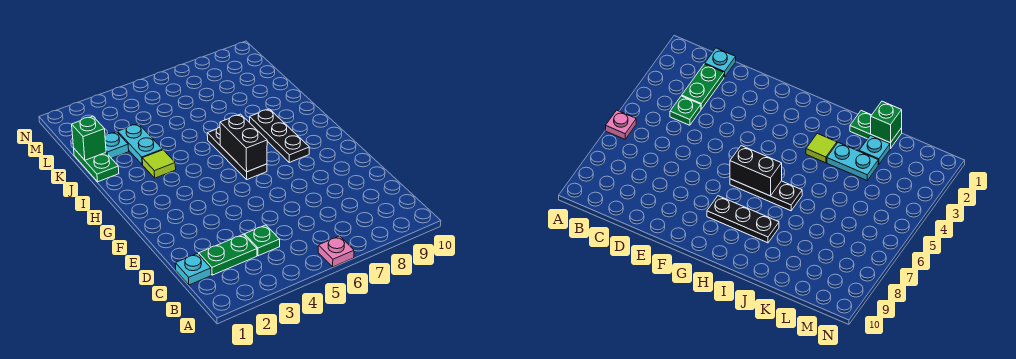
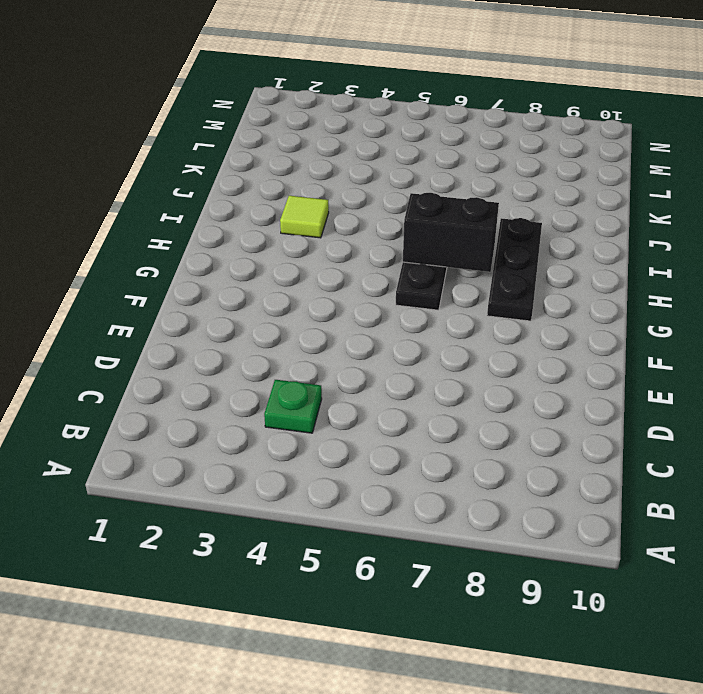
black brick H6:H7 level 2 -> black brick G6:H6 level 2
none -> pink plate A6 level 1
none -> cyan plate C1 level 1
none -> green plate C2:C3 level 1

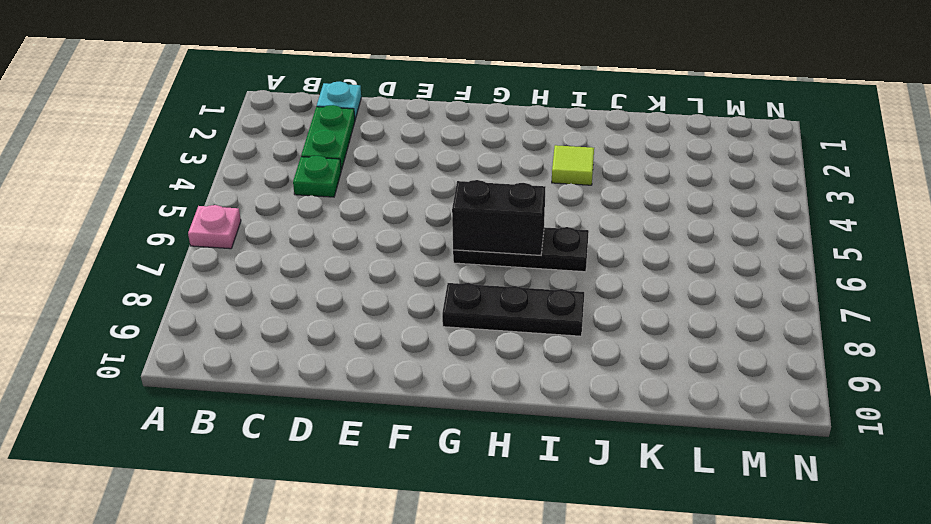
none -> green plate J1:K1 level 1
none -> cyan plate J3:K3 level 1
none -> cyan plate K2 level 1

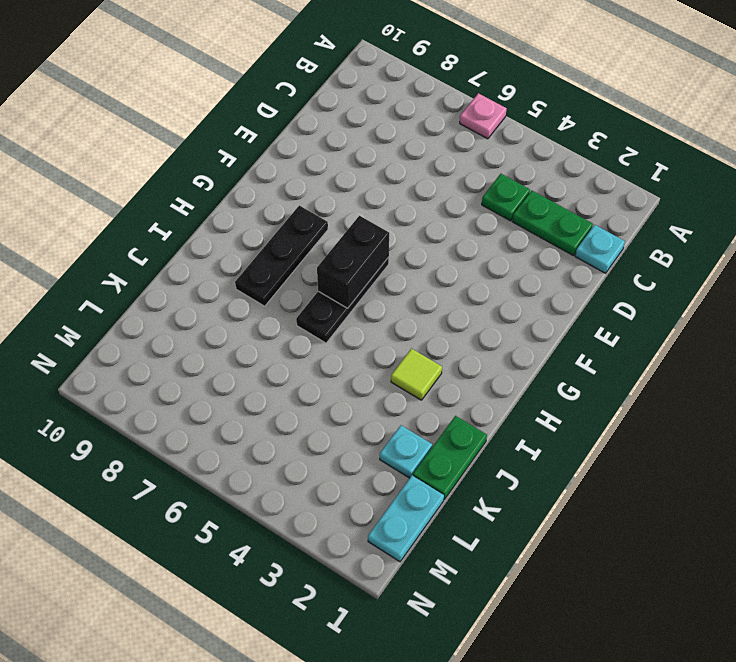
cyan plate L1:M1 level 1 -> cyan plate J3:K3 level 1
none -> green brick K1 level 2

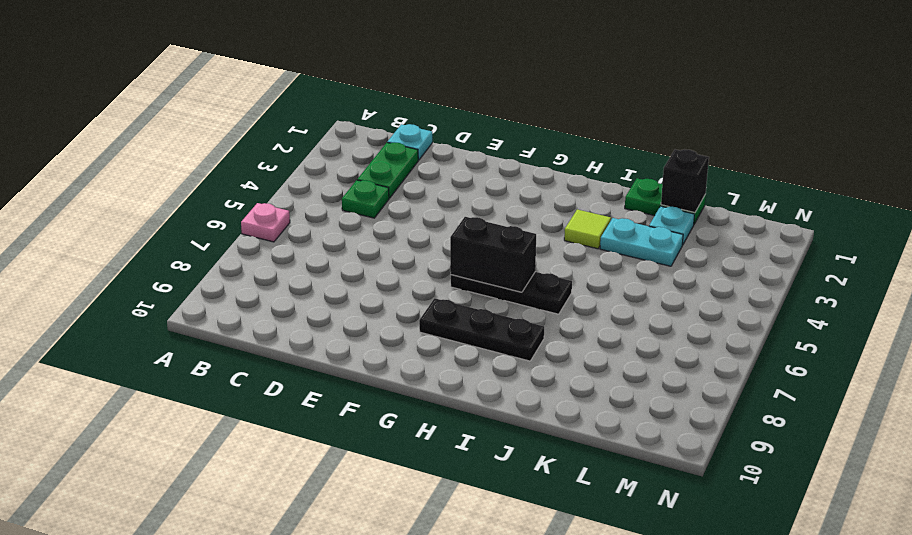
black brick K1 level 2 -> green brick K1 level 2

